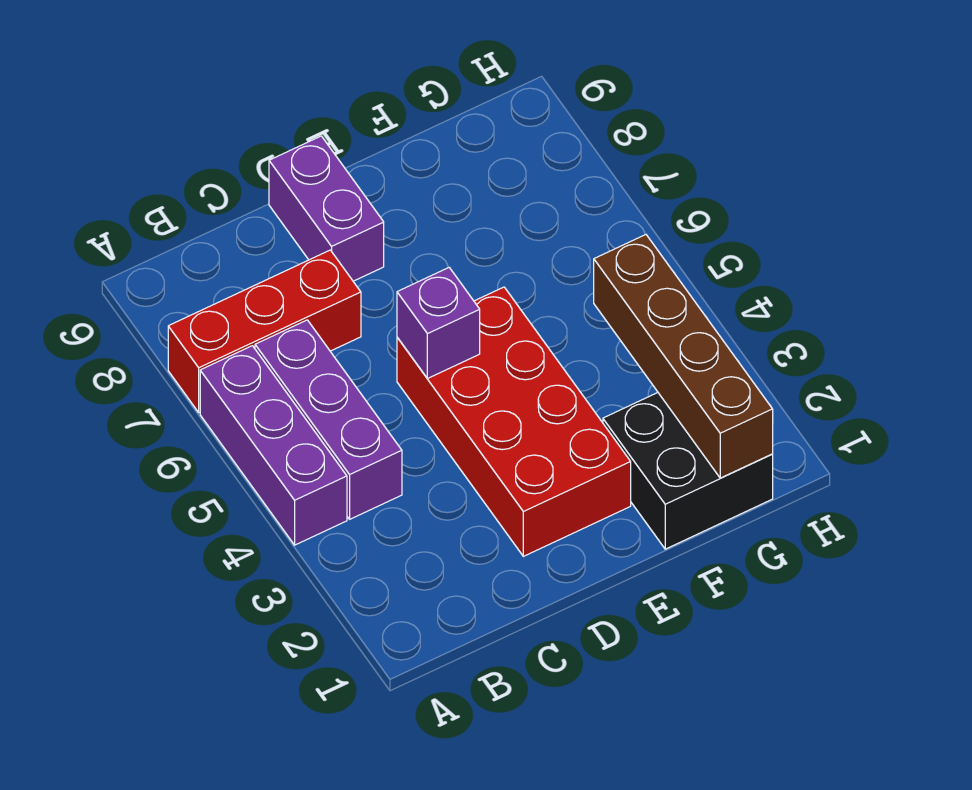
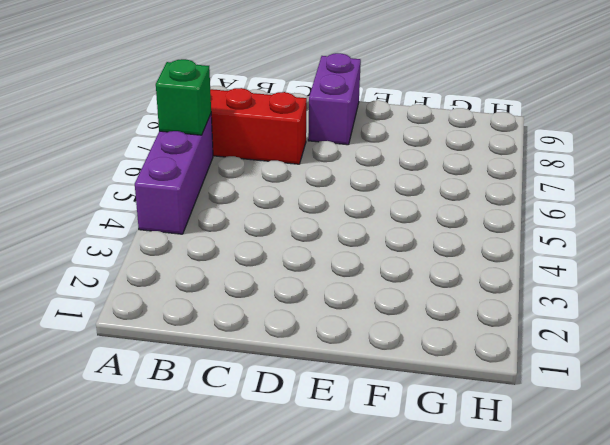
green brick A6 level 2 -> none
none -> purple brick B4:B6 level 1
none -> red brick D2:E5 level 1

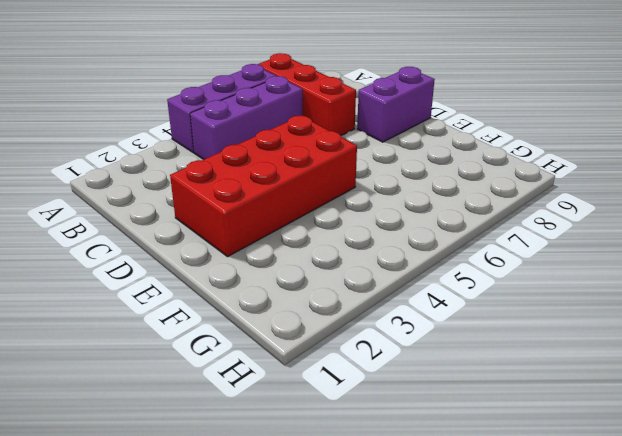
none -> black brick F1:G2 level 1
none -> purple brick D5 level 2

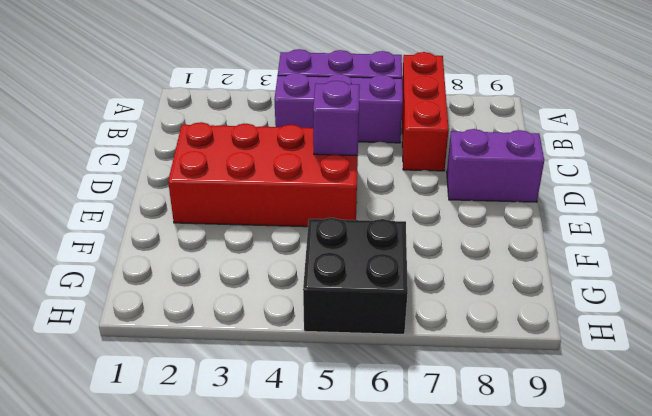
black brick G5:H6 level 1 -> black brick F1:G2 level 1
none -> brown brick G1:G4 level 2

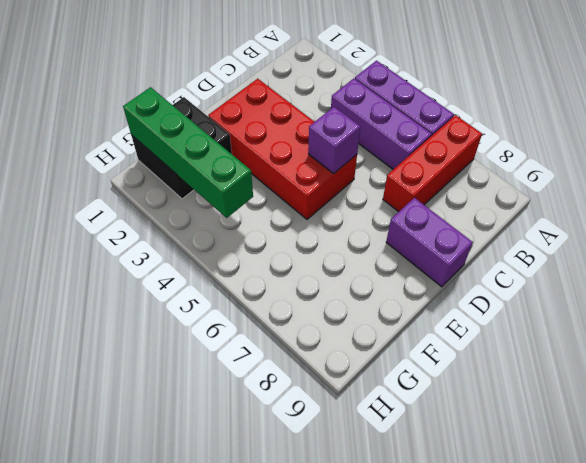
green brick G1:G4 level 2 -> brown brick G1:G4 level 2

